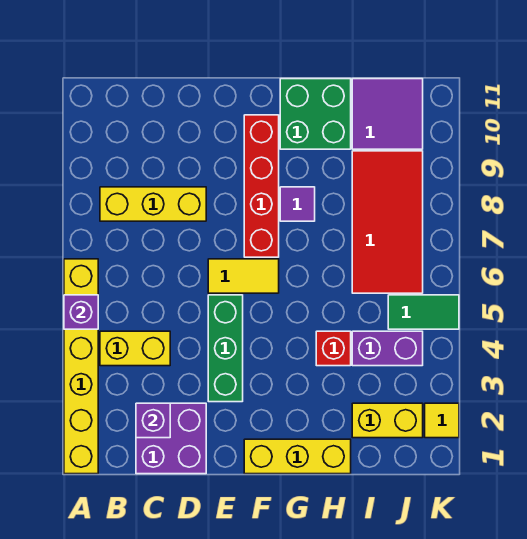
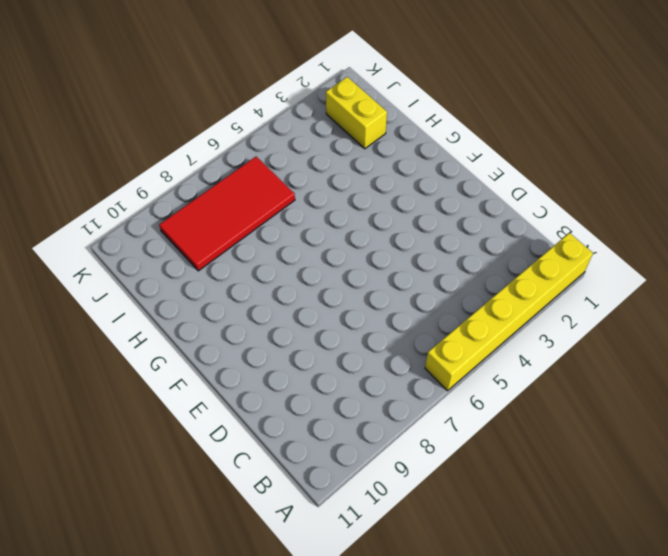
none -> yellow brick B4:C4 level 1
none -> yellow brick B8:D8 level 1
none -> purple brick C1:D2 level 1

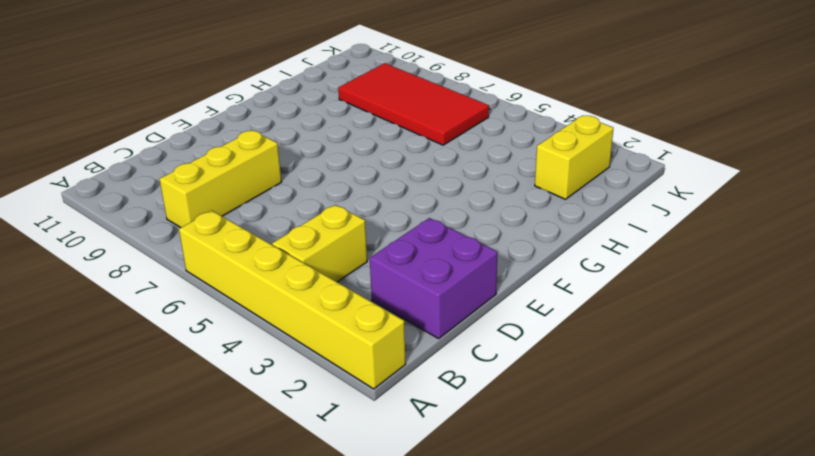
none -> green brick E3:E5 level 1
none -> yellow tile E6:F6 level 1
none -> yellow brick F1:H1 level 1

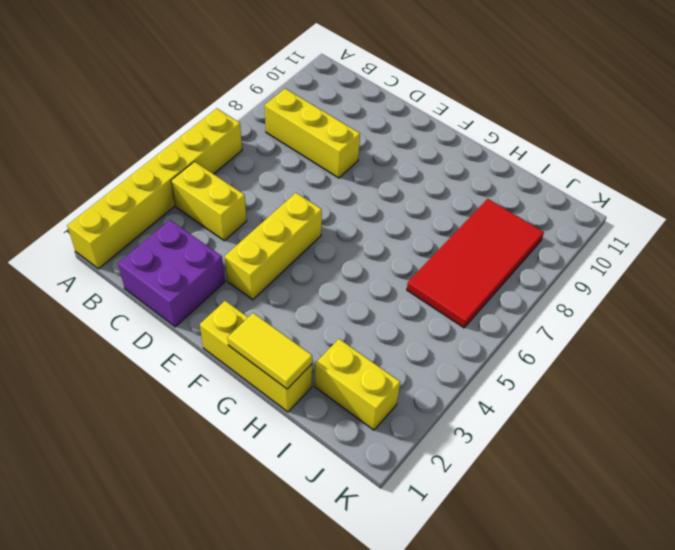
yellow brick E3:E5 level 1 -> green brick E3:E5 level 1
yellow tile G1:H1 level 2 -> yellow tile E6:F6 level 1
none -> red brick F7:F10 level 1
none -> purple tile G8 level 1
none -> green brick G10:H11 level 1

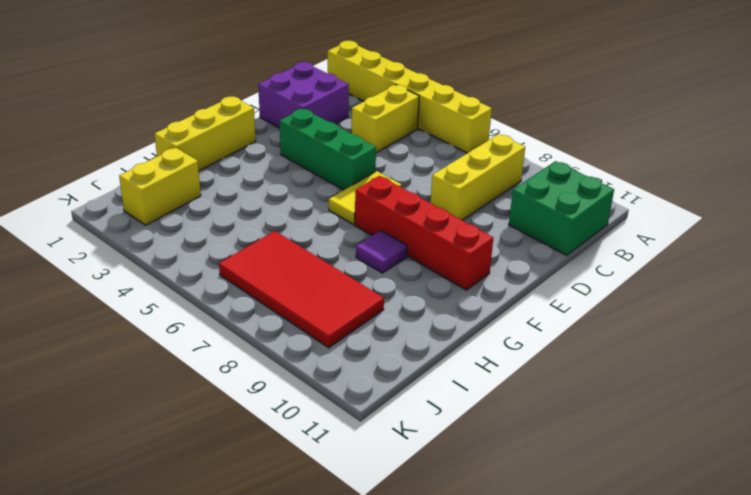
green brick B10:C11 level 1 -> green brick G10:H11 level 1
none -> red brick H4 level 1
none -> purple brick I4:J4 level 1
none -> purple tile I10:J11 level 1

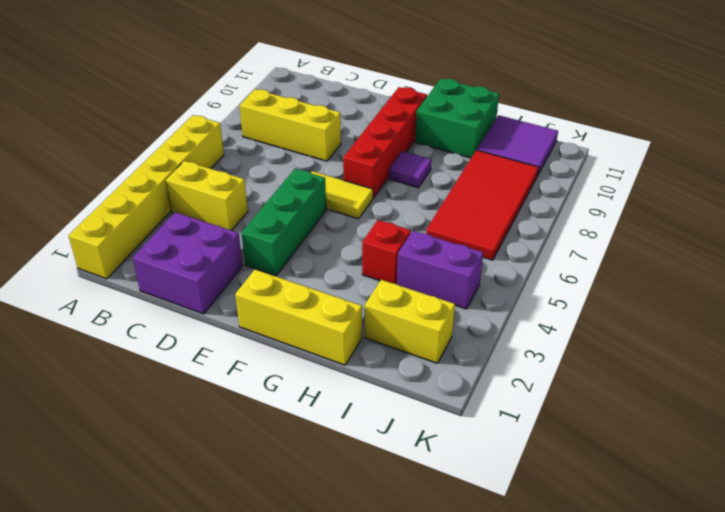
none -> green tile J5:K5 level 1
none -> yellow tile K2 level 1
none -> purple brick A5 level 2

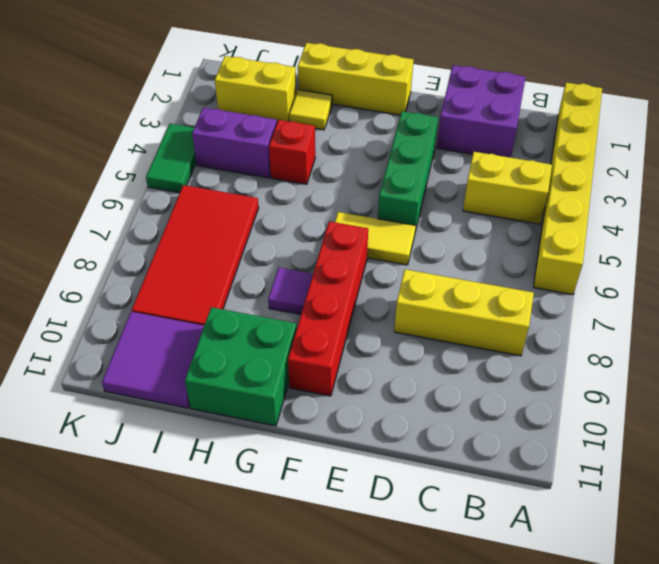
yellow tile H2 level 1 -> yellow tile K2 level 1
green tile K4:K5 level 1 -> green tile J5:K5 level 1
none -> purple brick A5 level 2
none -> purple brick C2 level 2

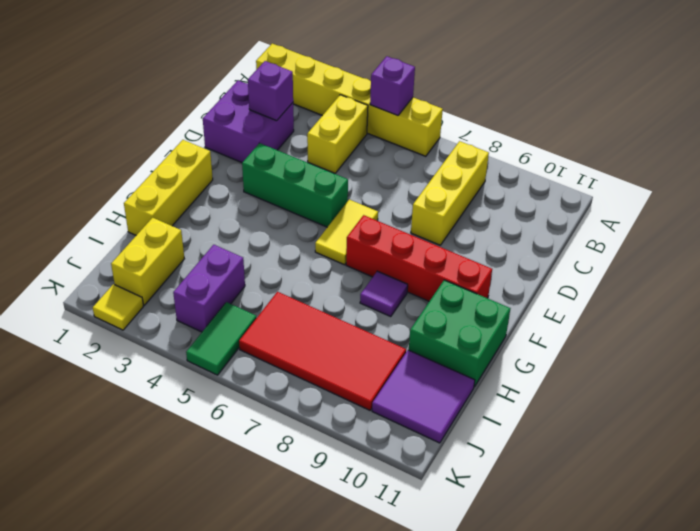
none -> red brick H4 level 1

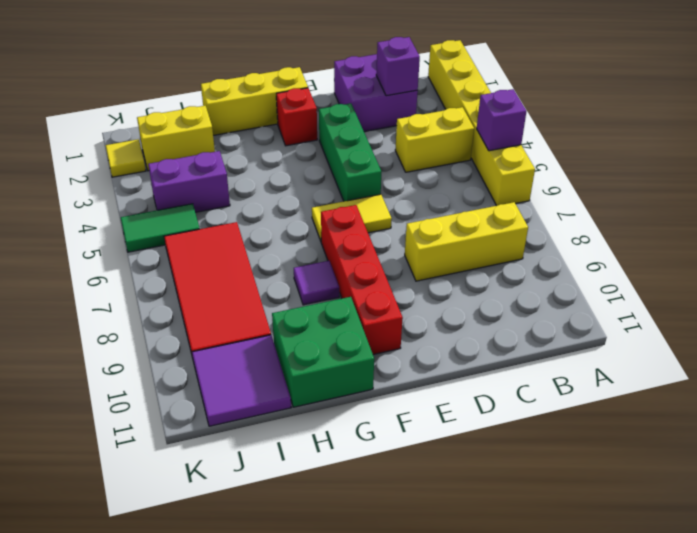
red brick F2 level 1 -> red brick H4 level 1

